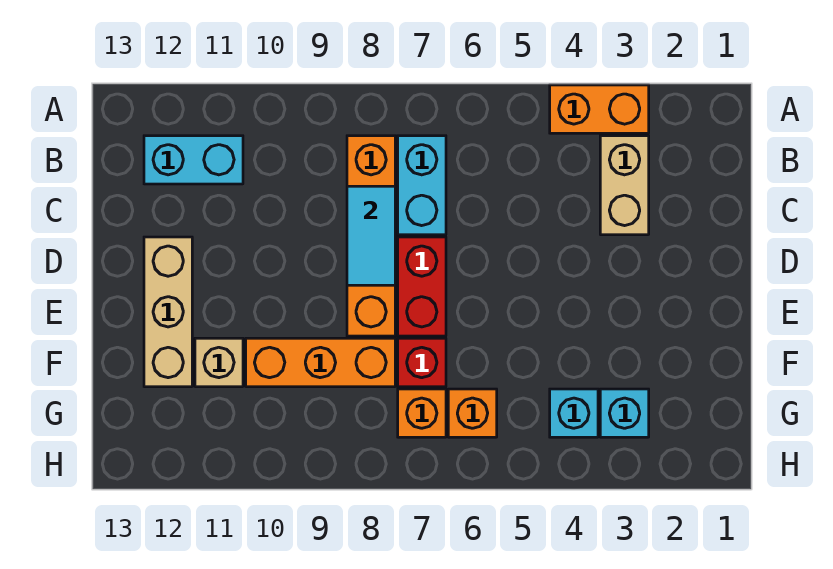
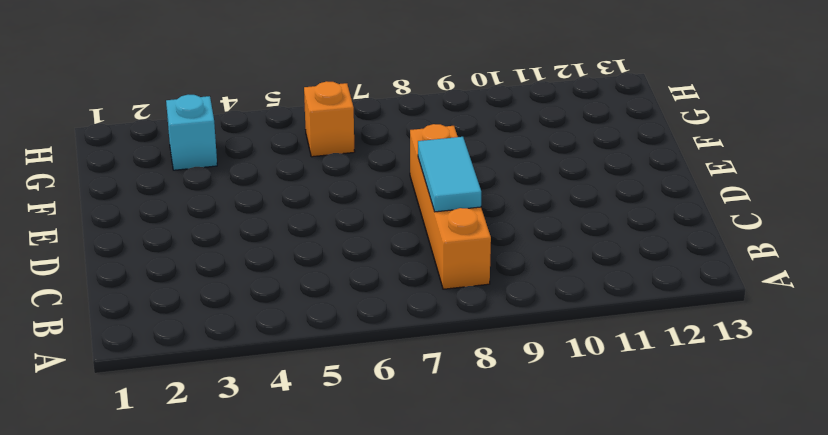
none -> orange brick A3:A4 level 1
none -> tan brick B3:C3 level 1
none -> cyan brick B7:C7 level 1

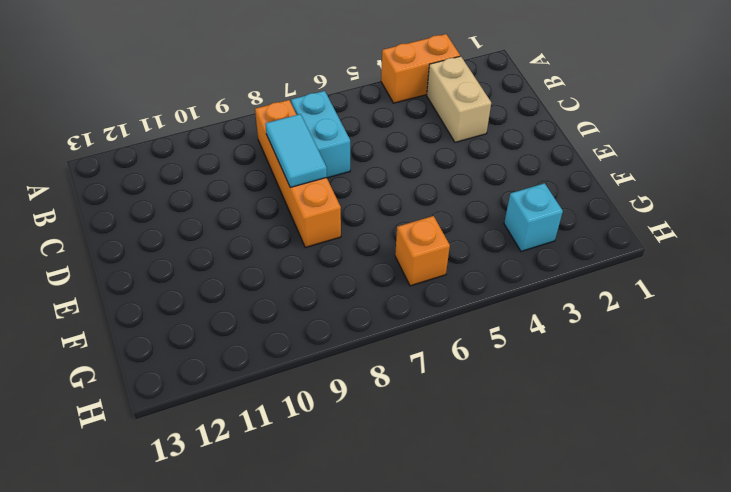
none -> cyan brick B11:B12 level 1
none -> red brick D7:E7 level 1
none -> tan brick D12:F12 level 1

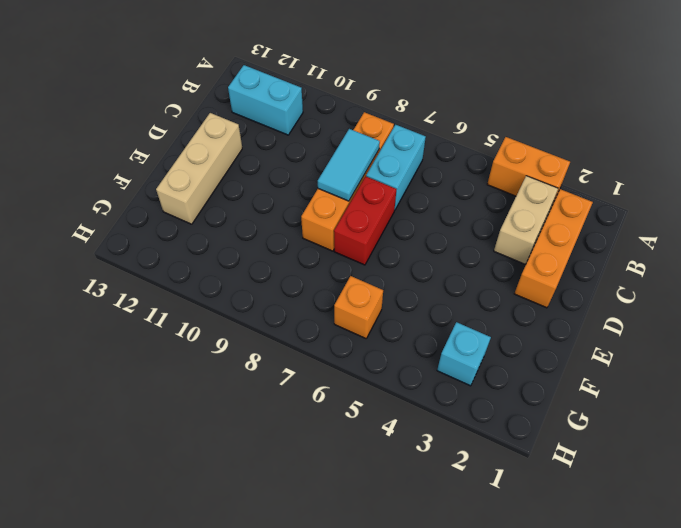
orange brick B2:D2 level 1 -> orange brick F8:F10 level 1
none -> red brick F7 level 1
none -> tan brick F11 level 1
none -> cyan brick G4 level 1

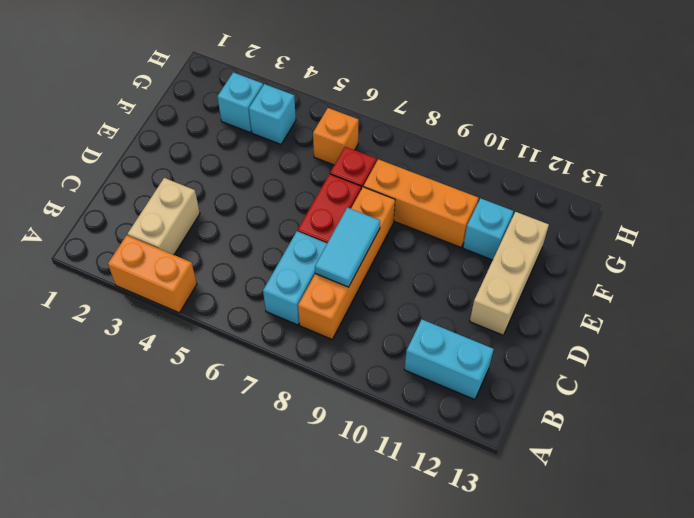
cyan brick F11 level 1 -> tan brick F11 level 1
none -> orange brick G7 level 1

